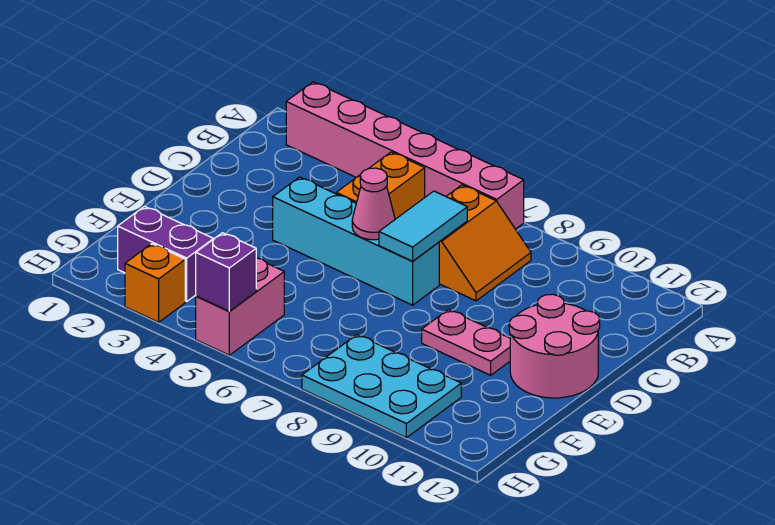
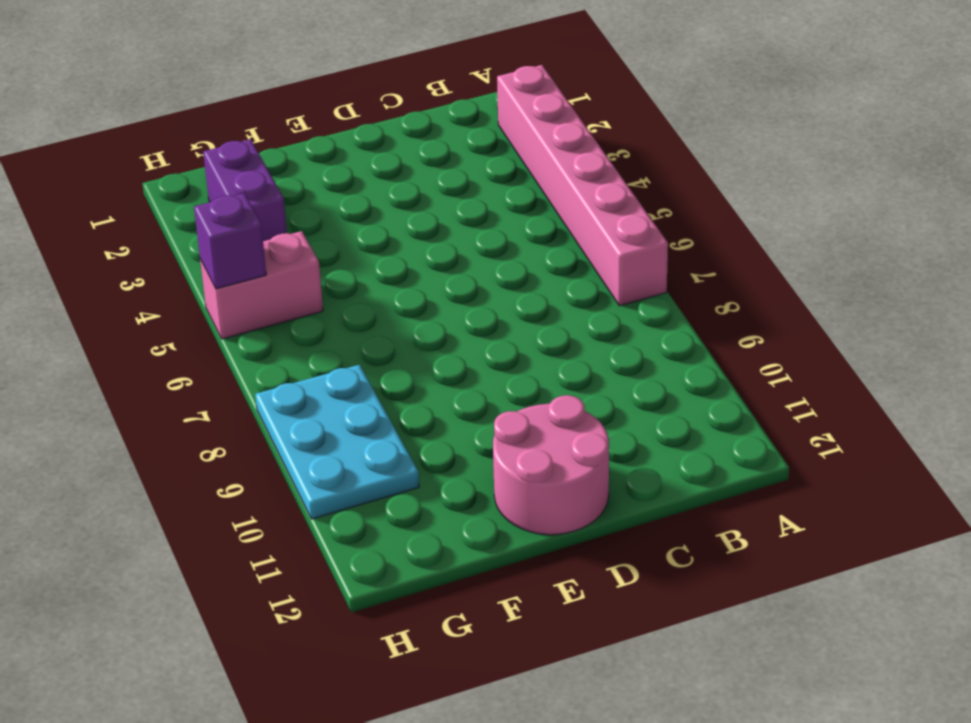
none -> orange brick B5:C5 level 1
none -> orange slope B7:C8 level 1 top 7
none -> cyan brick D4:D7 level 1

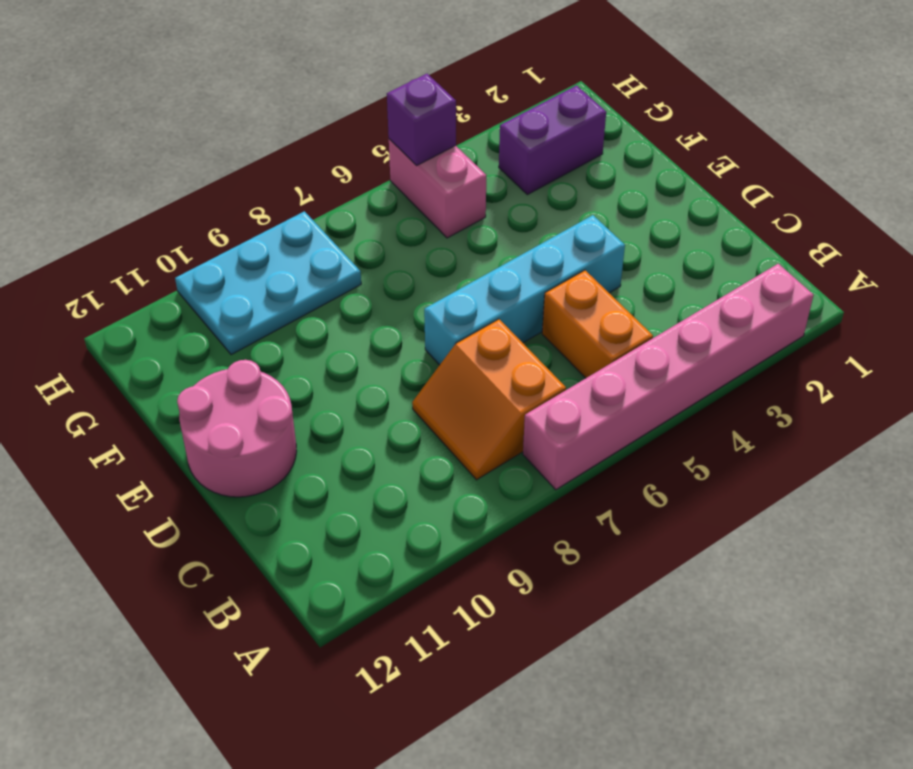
none -> pink plate E9:E10 level 1
none -> orange brick H3 level 1
none -> cyan tile C7:D7 level 2

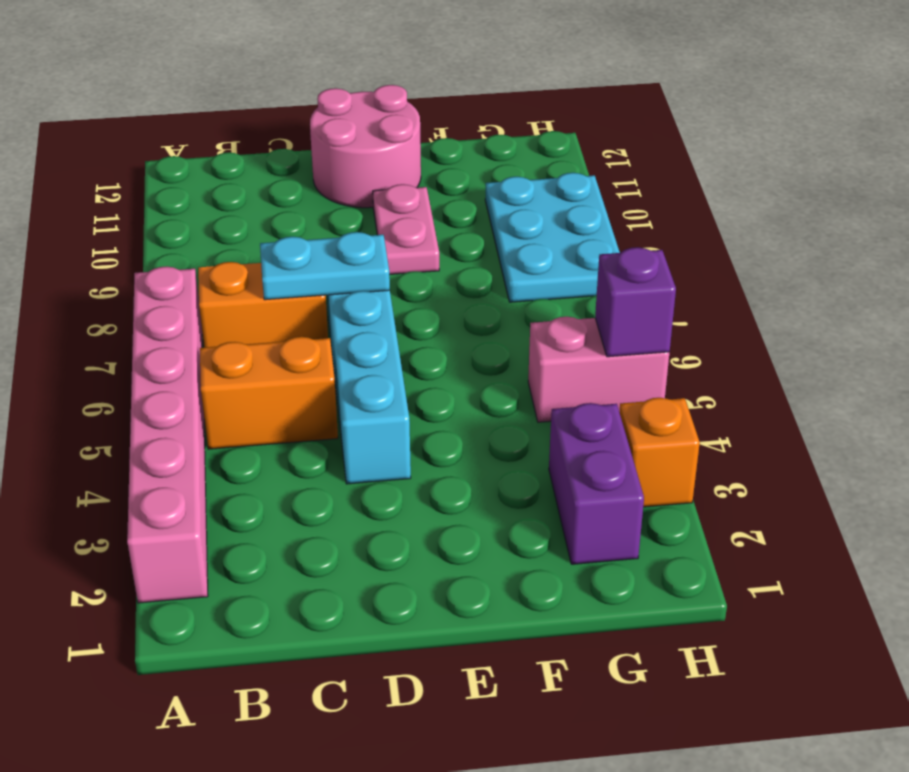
cyan plate C7:D7 level 2 -> cyan tile C7:D7 level 2
none -> pink cone D6 level 2

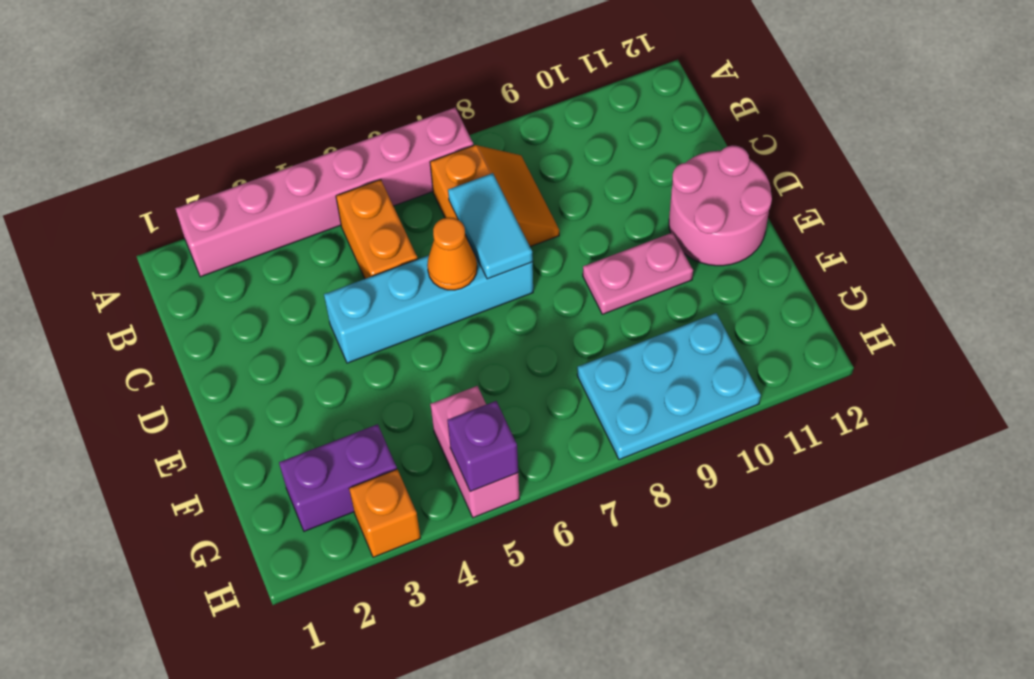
orange cone D6 level 2 -> pink cone D6 level 2

